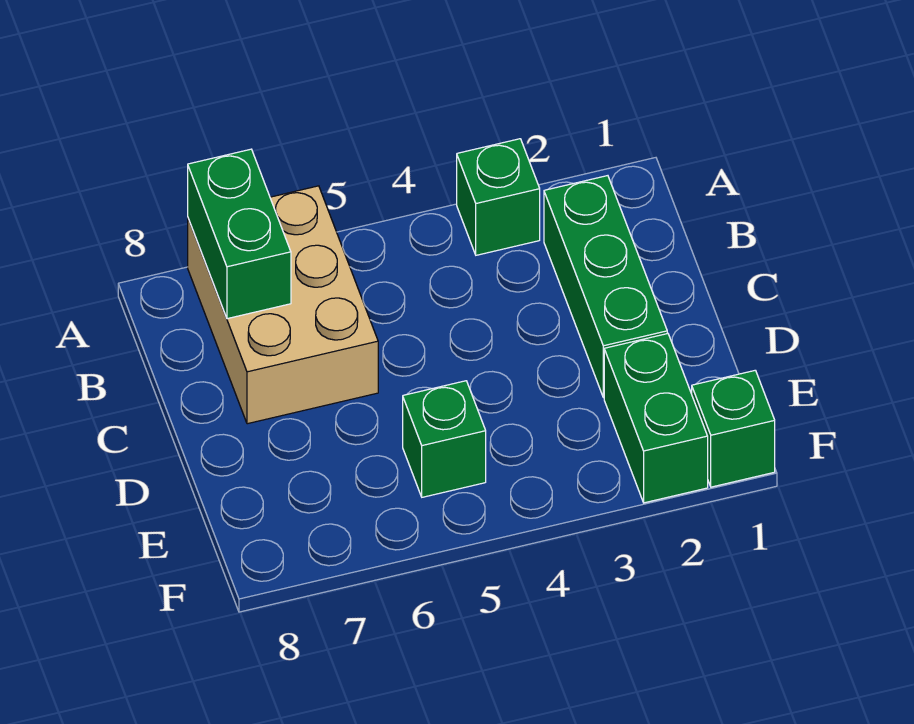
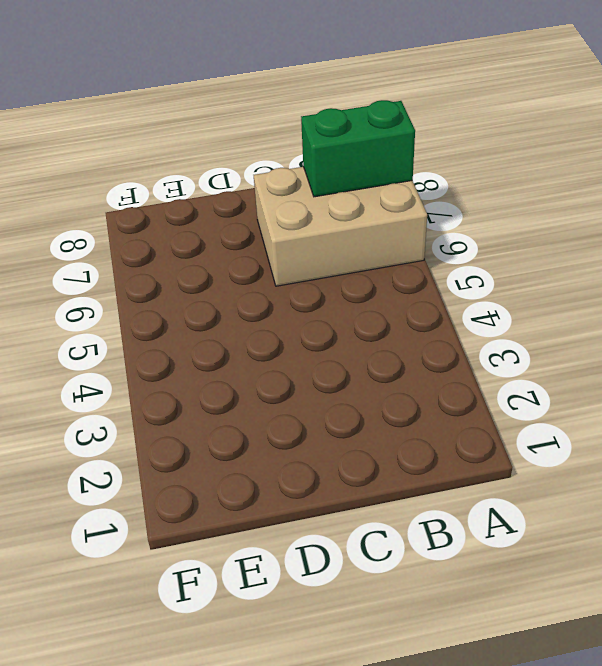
none -> green brick A3 level 1
none -> green brick B2:D2 level 1

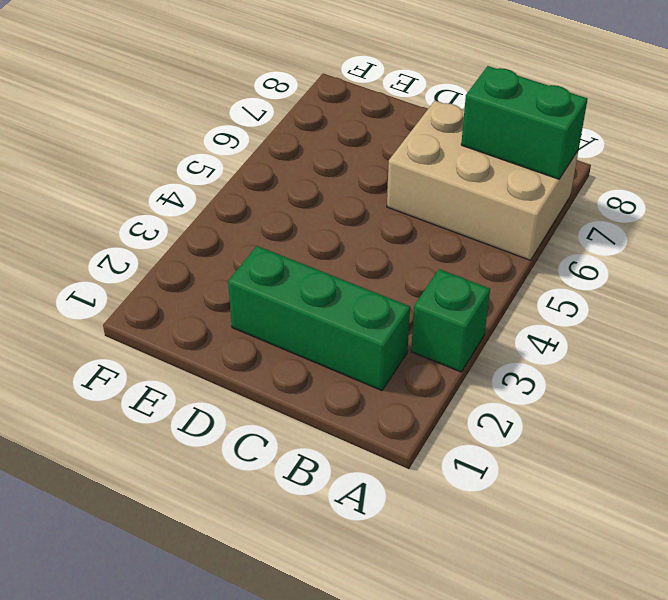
none -> green brick E2:F2 level 1
none -> green brick E5 level 1

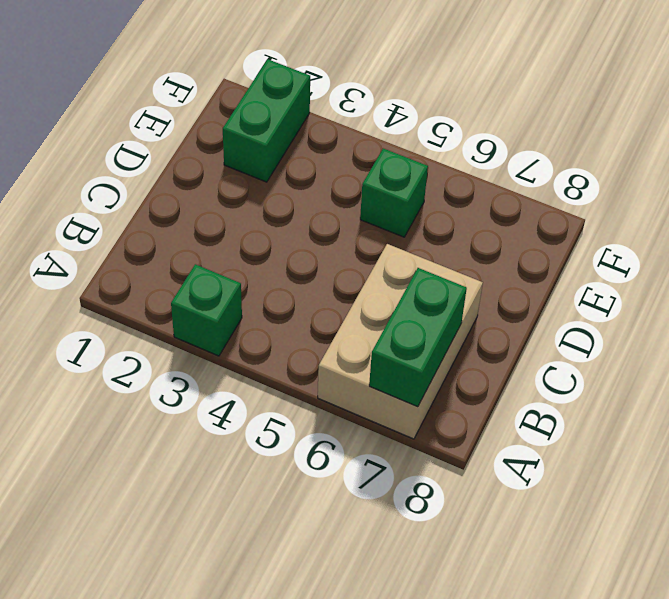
none -> green brick B2:D2 level 1
none -> green brick F1 level 1

